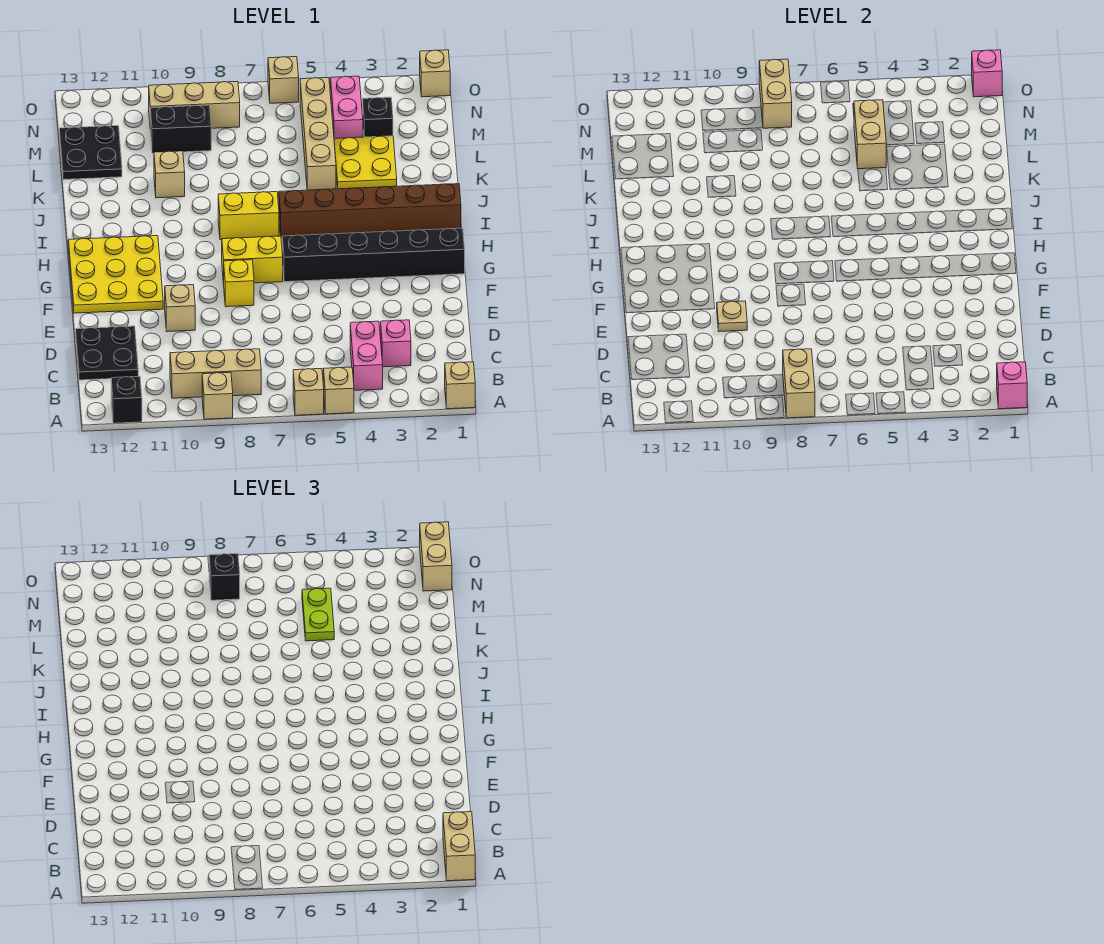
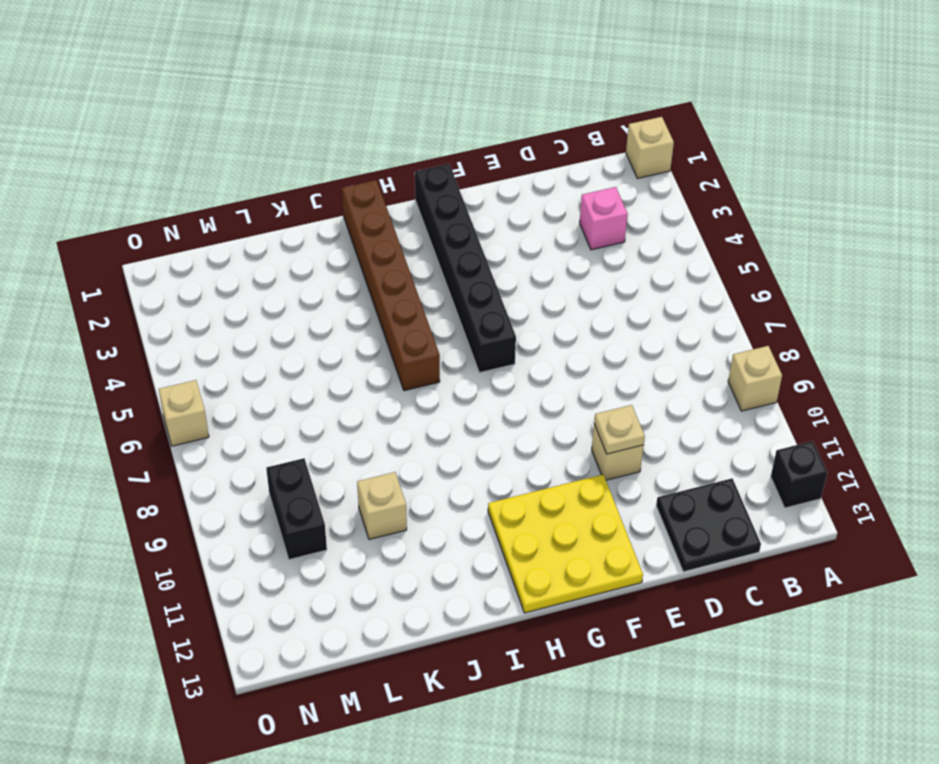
none -> tan brick A5 level 1
none -> tan brick A6 level 1
none -> pink brick B4:C4 level 1
none -> tan brick B8:B10 level 1

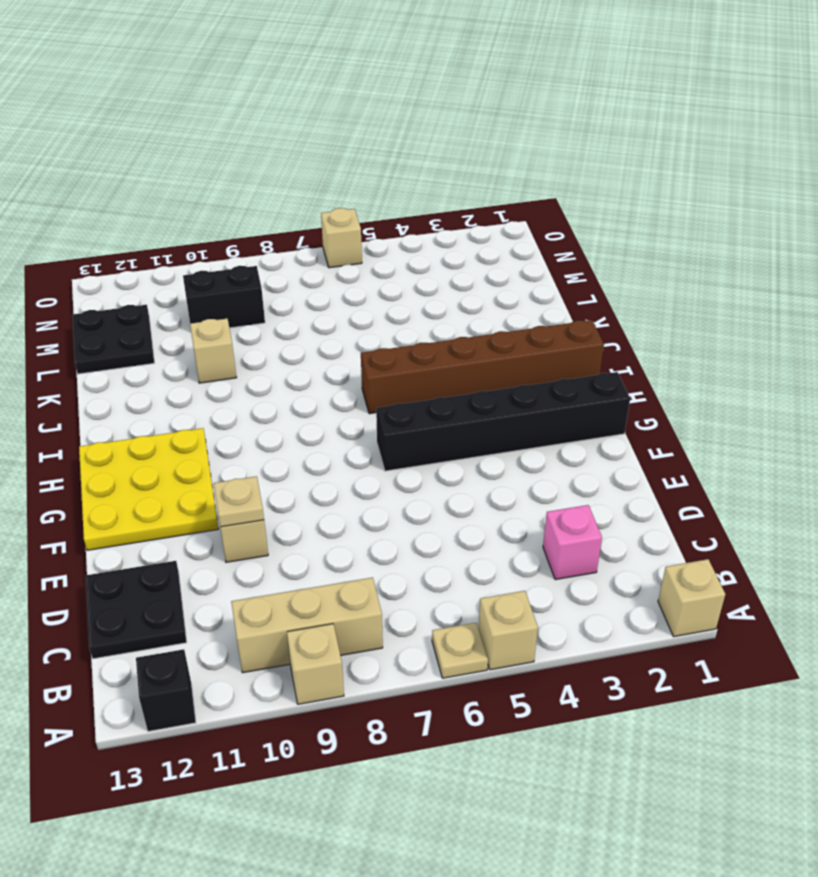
tan plate A6 level 1 -> tan brick A6 level 1
none -> pink brick B4:C4 level 1
none -> yellow brick F8 level 1
none -> yellow brick G7:G8 level 1
none -> yellow brick I7:I8 level 1

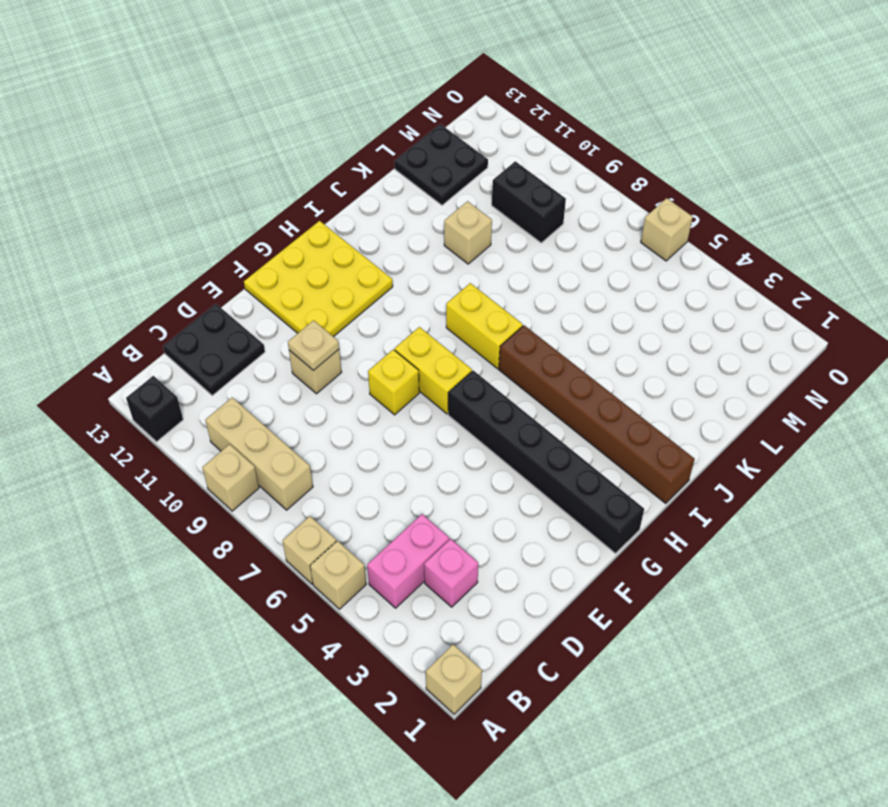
none -> yellow plate K3:L4 level 1
none -> tan brick K5:N5 level 1
none -> black brick M3 level 1
none -> pink brick M4:N4 level 1

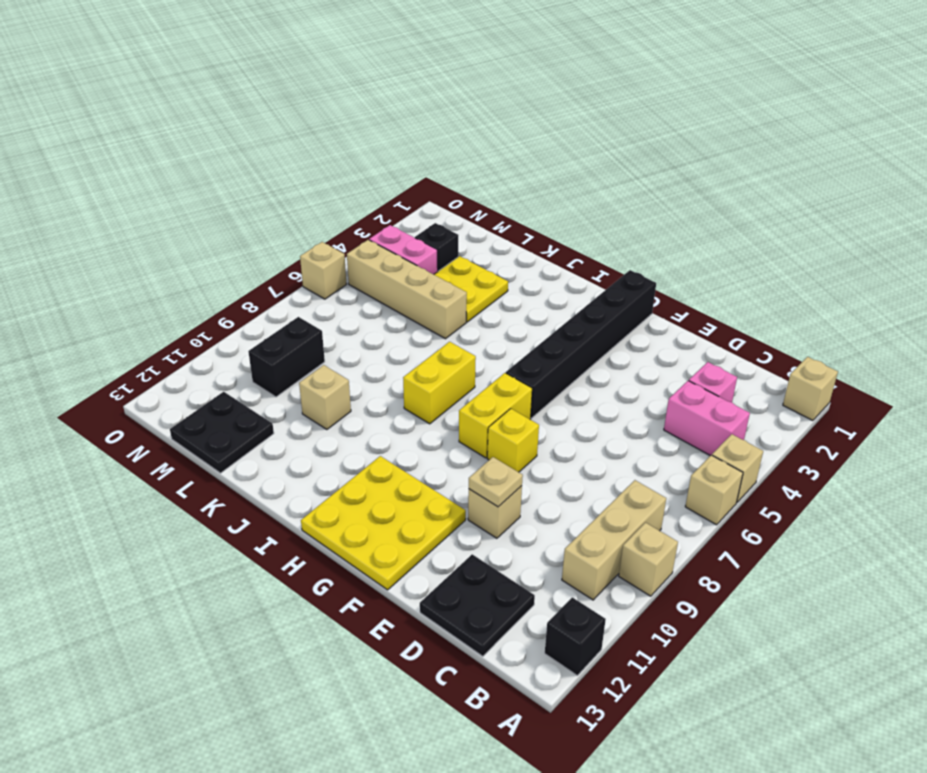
none -> brown brick I1:I6 level 1
none -> tan brick N8:N10 level 1
none -> tan brick O1 level 1
none -> pink brick A1 level 2

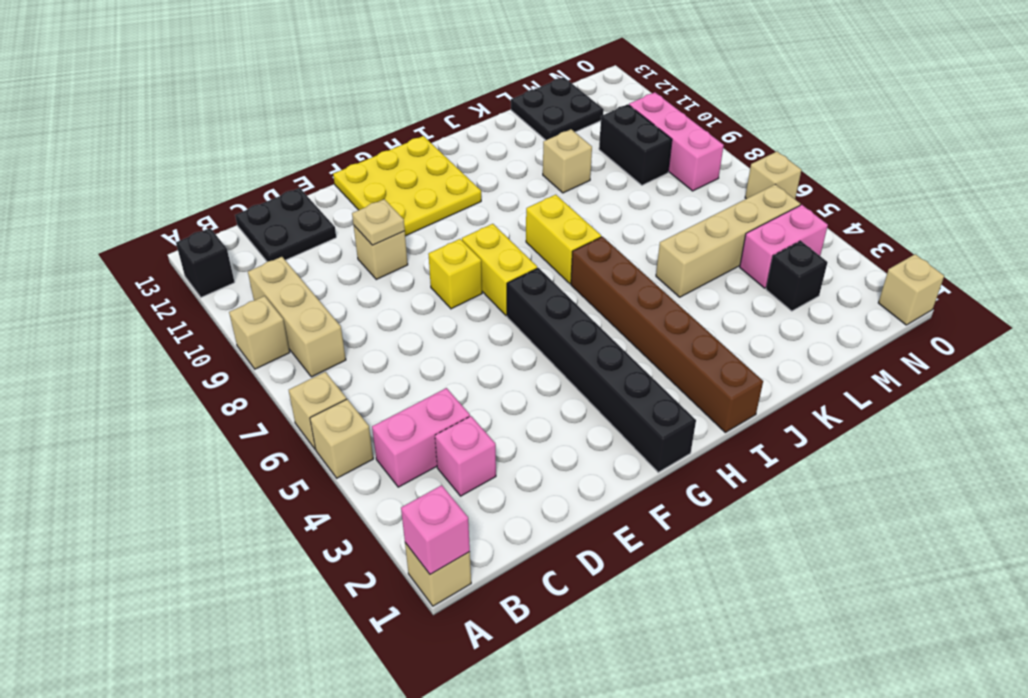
pink brick N8:N10 level 1 -> tan brick N8:N10 level 1
none -> yellow plate K3:L4 level 1
none -> tan brick A8:B8 level 2
none -> tan brick L5:M5 level 2
none -> tan brick N8:O8 level 2

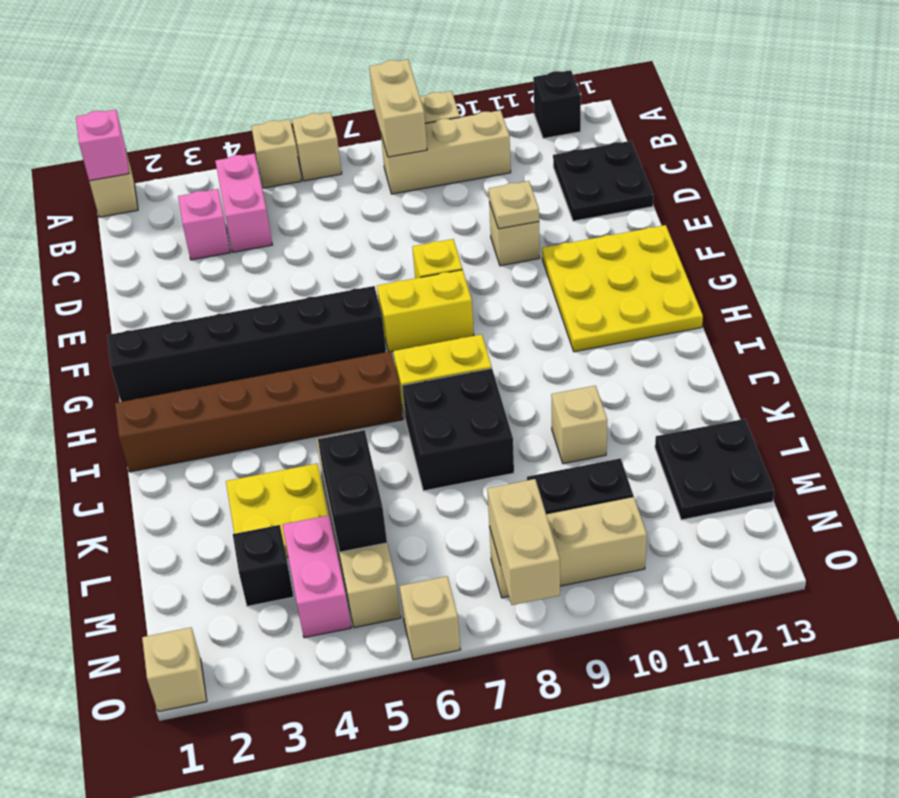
black brick J7:K8 level 1 -> none
black brick L5:M5 level 2 -> tan brick L5:M5 level 2
none -> pink brick O1 level 2
none -> tan brick A1:B1 level 3
none -> lime plate L5:M5 level 3
none -> tan brick N1:O1 level 3

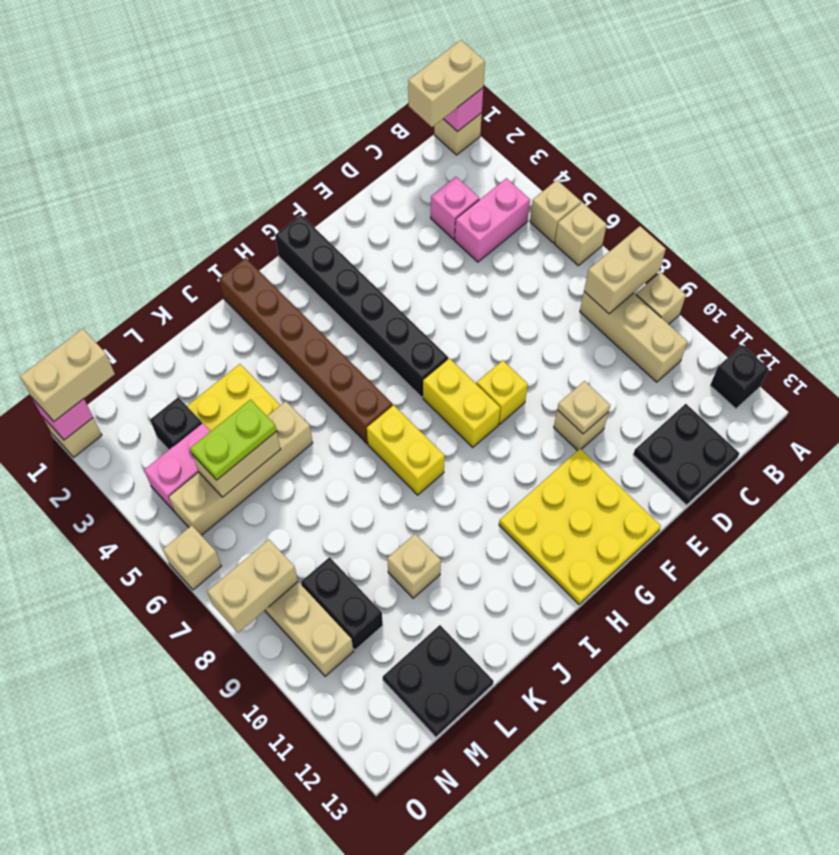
none -> black brick N8 level 3

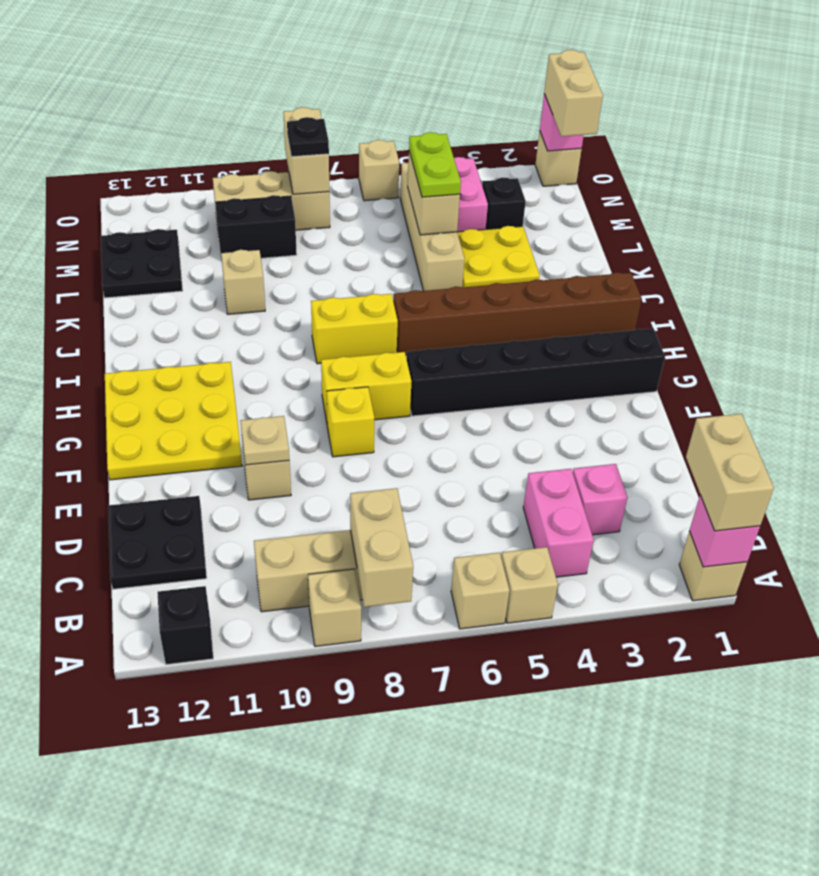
black plate N8 level 3 -> black brick N8 level 3

